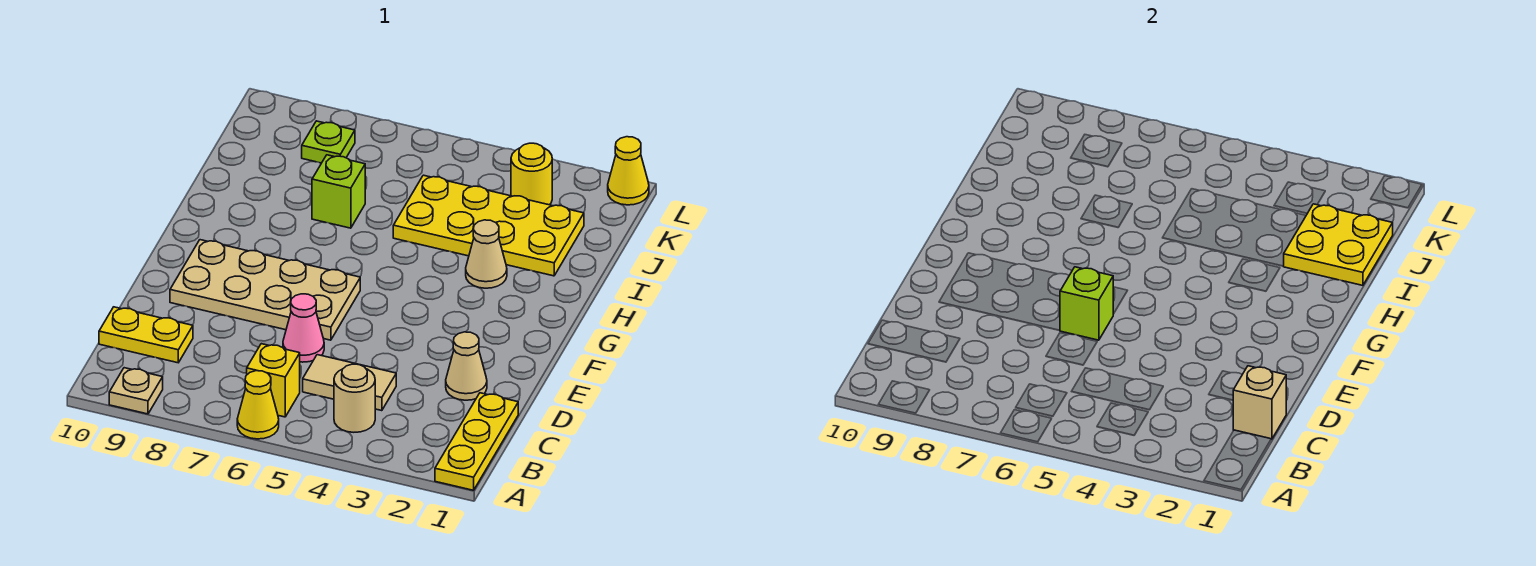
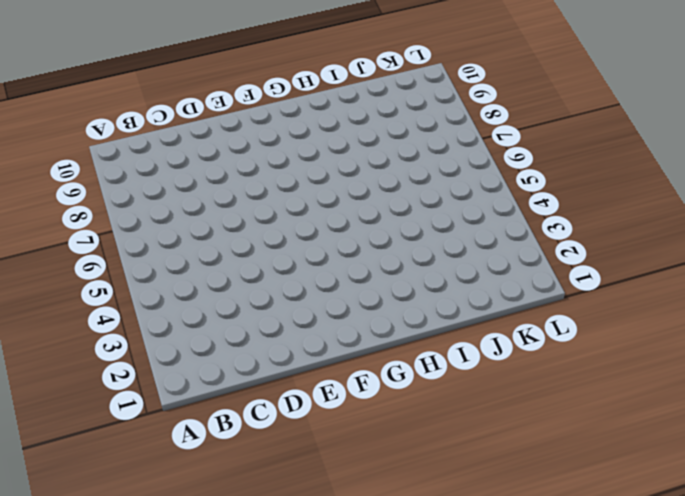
none -> yellow plate A1:C1 level 1
none -> yellow cone A6 level 1
none -> tan plate A9 level 1

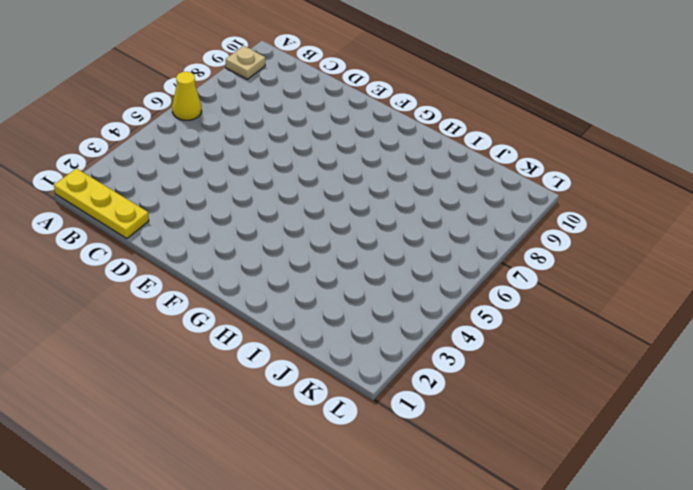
none -> tan round brick B4 level 1
none -> yellow brick B6 level 1
none -> tan tile C4:C5 level 1

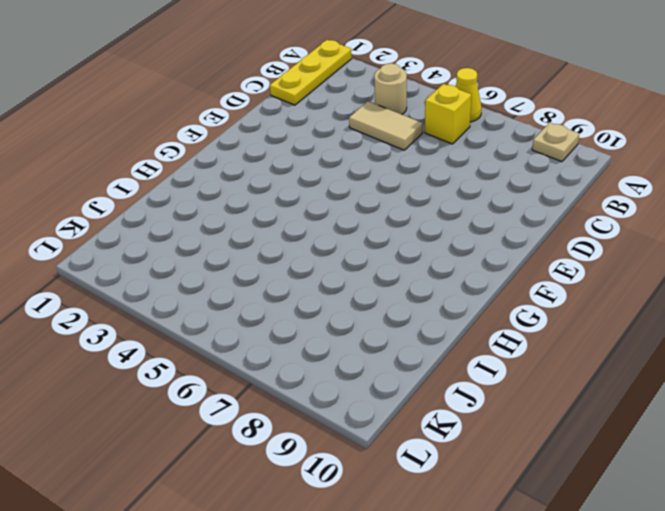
none -> yellow plate C9:C10 level 1
none -> tan cone D2 level 1
none -> pink cone D6 level 1

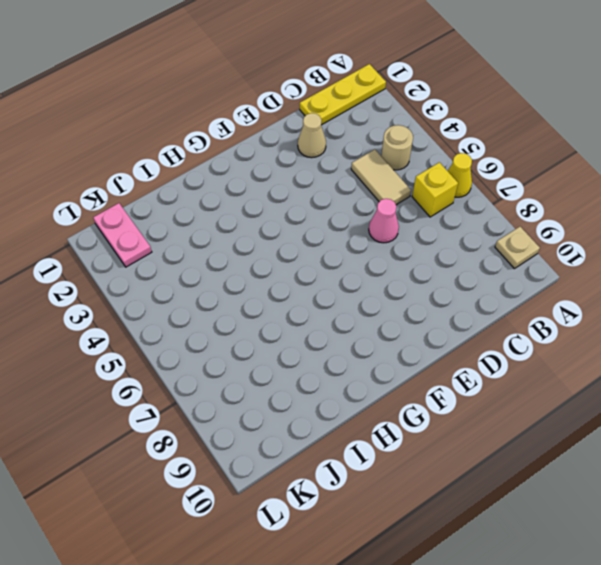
pink plate K1:K2 level 1 -> none
none -> yellow plate C9:C10 level 1
none -> tan plate E6:F9 level 1
none -> tan cone H3 level 1

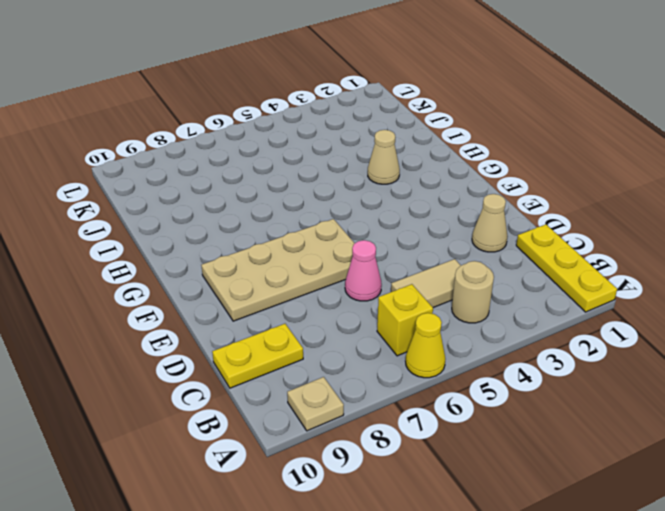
none -> yellow plate I2:J5 level 1
none -> lime brick I7 level 1
none -> yellow round brick K3 level 1

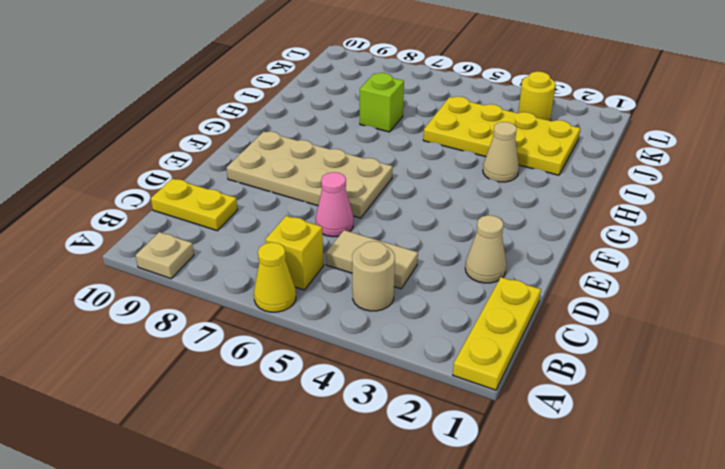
none -> lime plate K8 level 1
none -> yellow cone L1 level 1
none -> tan brick C1 level 2

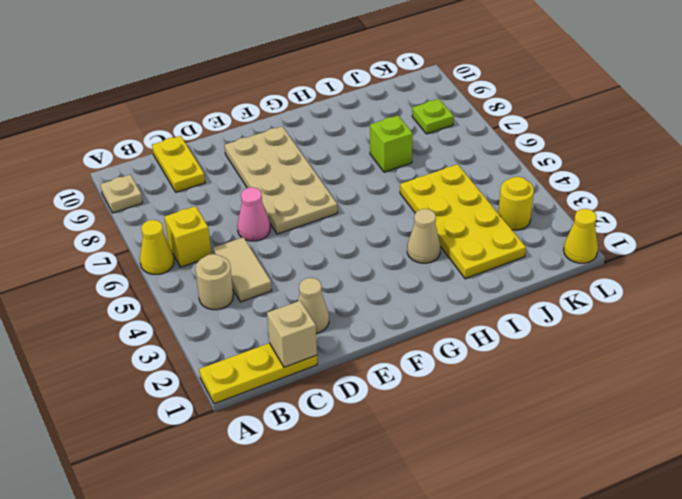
none -> lime brick E6 level 2
none -> yellow plate I1:J2 level 2

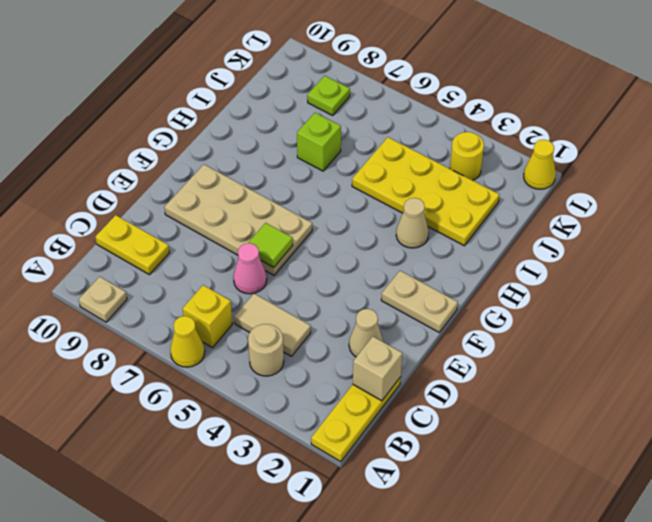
lime tile E6 level 2 -> lime brick E6 level 2
tan plate F1:F2 level 1 -> none
none -> yellow plate I1:J2 level 2

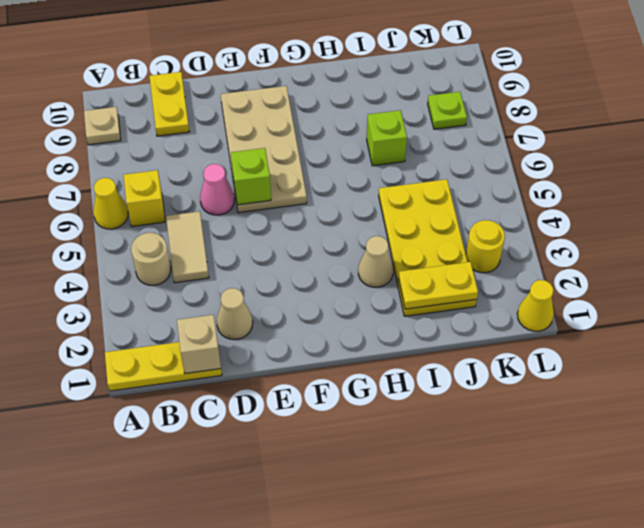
yellow plate I2:J2 level 2 -> yellow plate I1:J2 level 2

